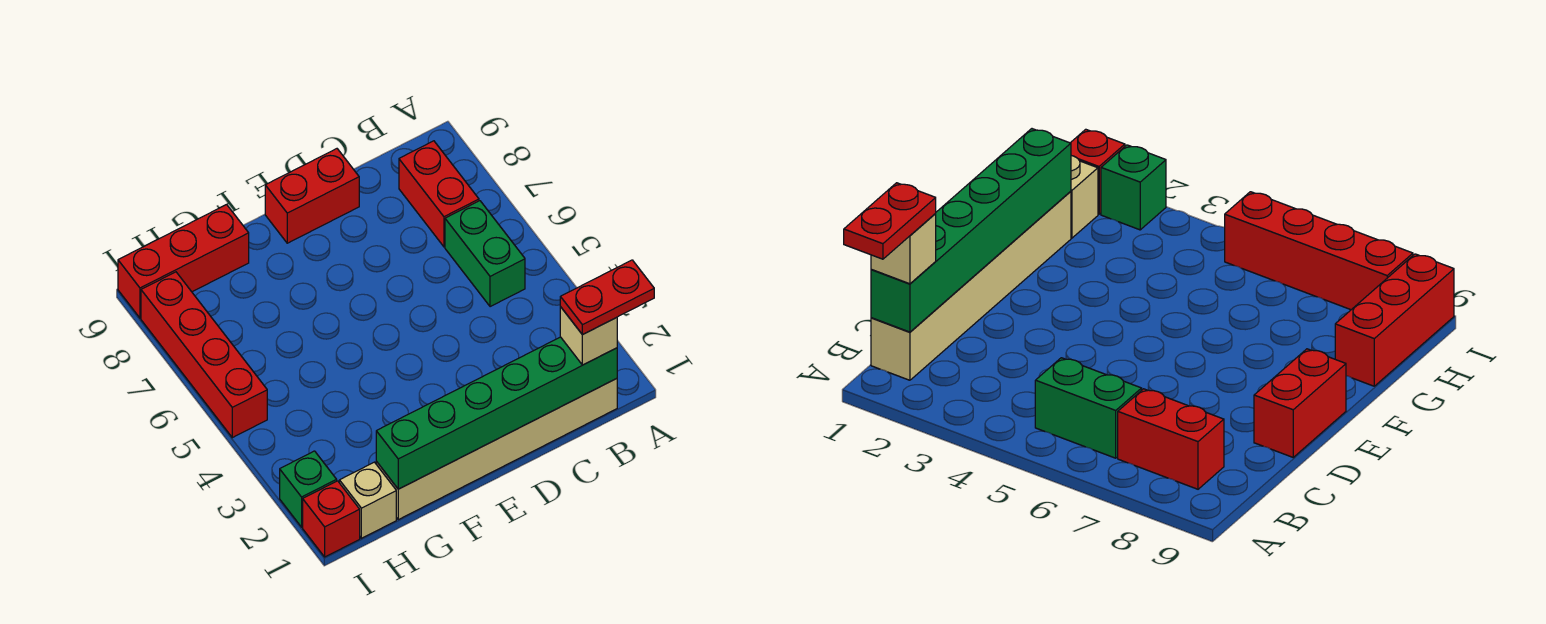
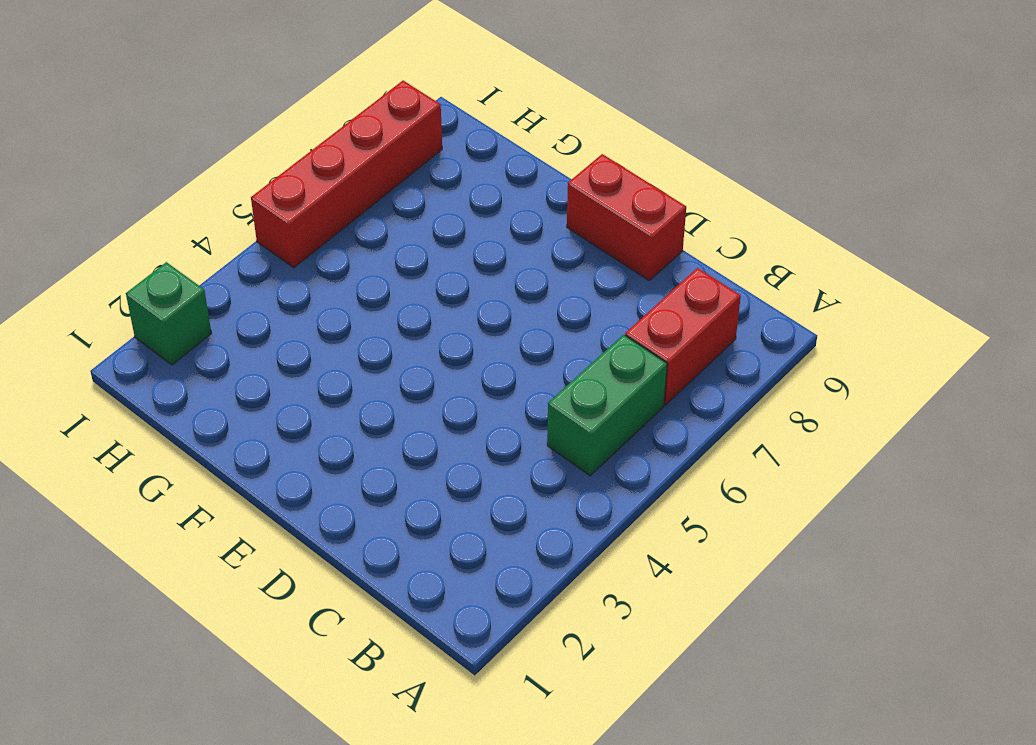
none -> tan brick B1:G1 level 1
none -> red brick G9:I9 level 1
none -> tan brick H1 level 1

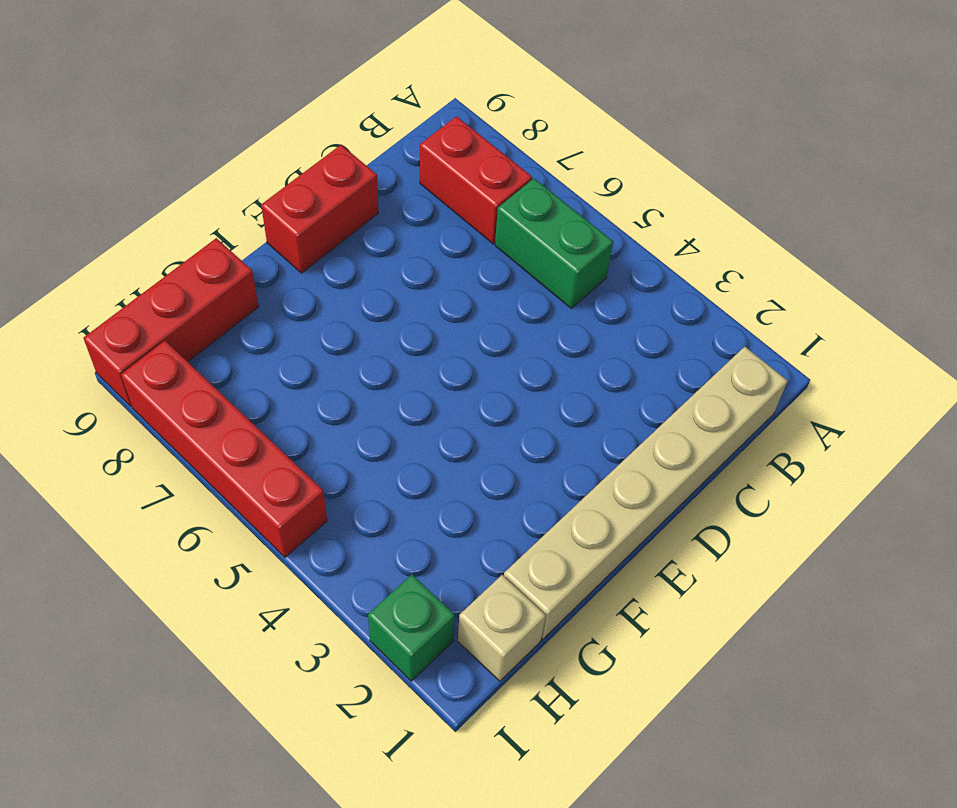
none -> red brick I1 level 1
none -> green brick B1:G1 level 2
none -> tan brick B1 level 3

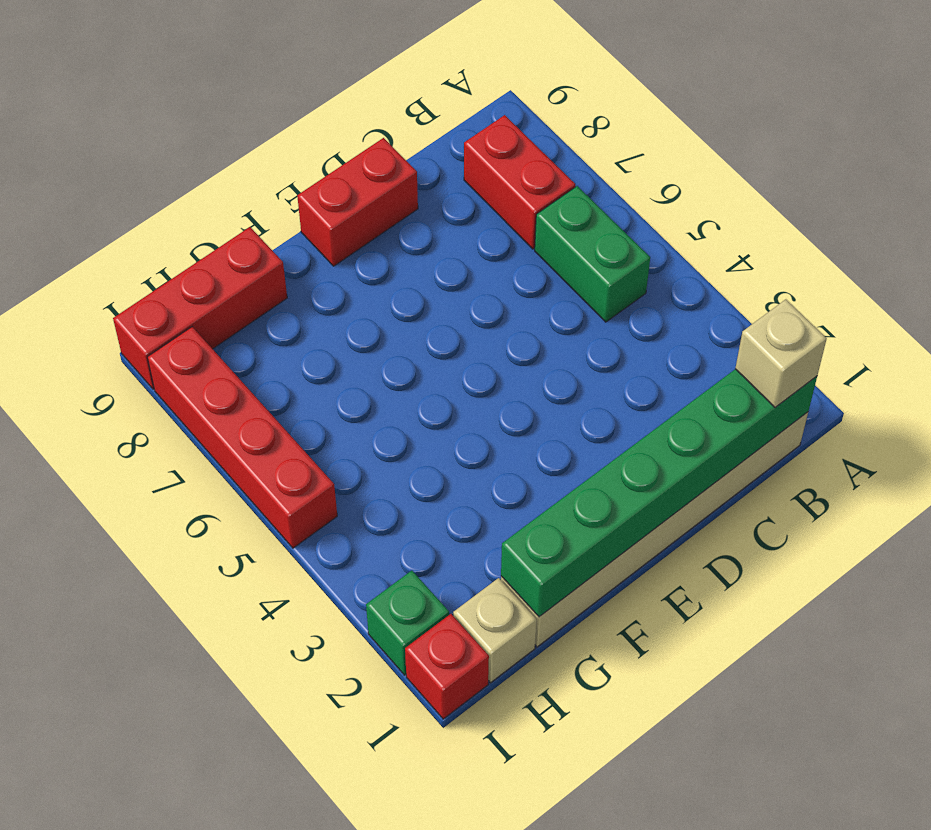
none -> red plate A1:B1 level 4

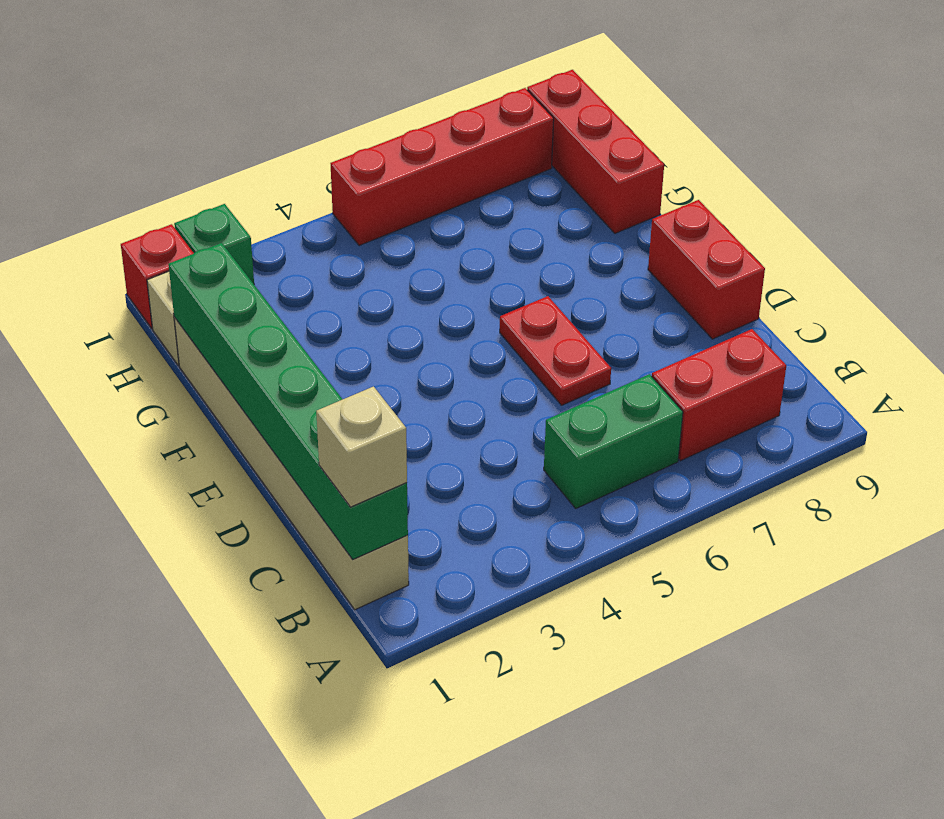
red plate D6:E6 level 1 -> red plate A1:B1 level 4

